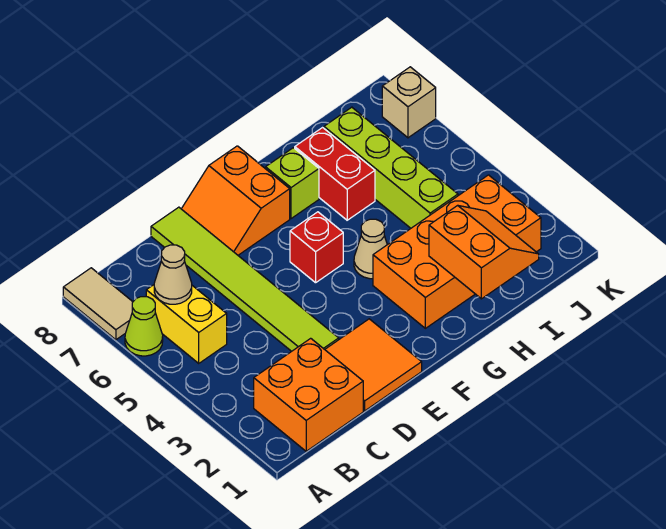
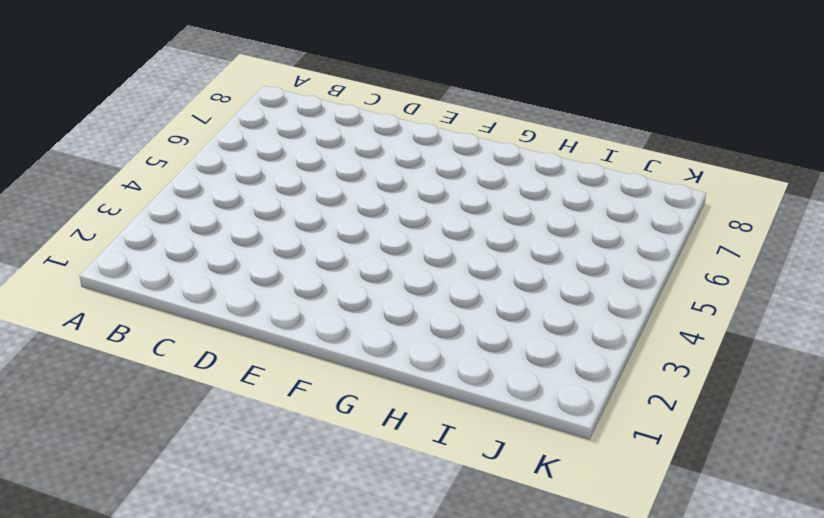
none -> lime cone A6 level 1
none -> tan tile A7:A8 level 1
none -> orange brick B1:C2 level 1

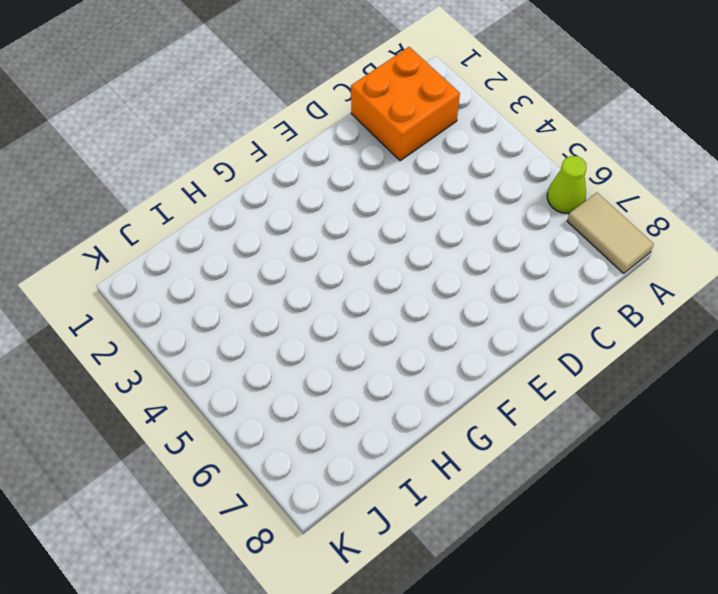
none -> yellow brick B5:B6 level 1
none -> orange tile D1:E2 level 1
none -> lime tile D3:D8 level 1

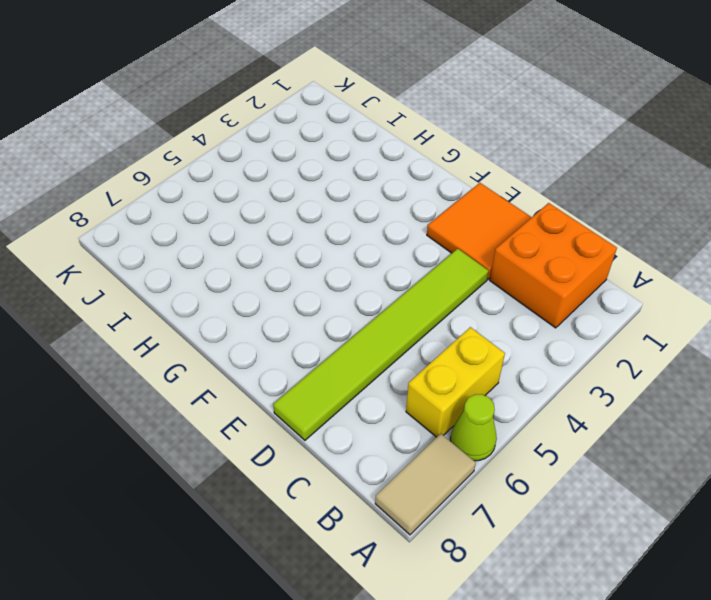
none -> orange slope E7:F8 level 1 top F
none -> red brick F5 level 1
none -> orange brick G2:J3 level 1

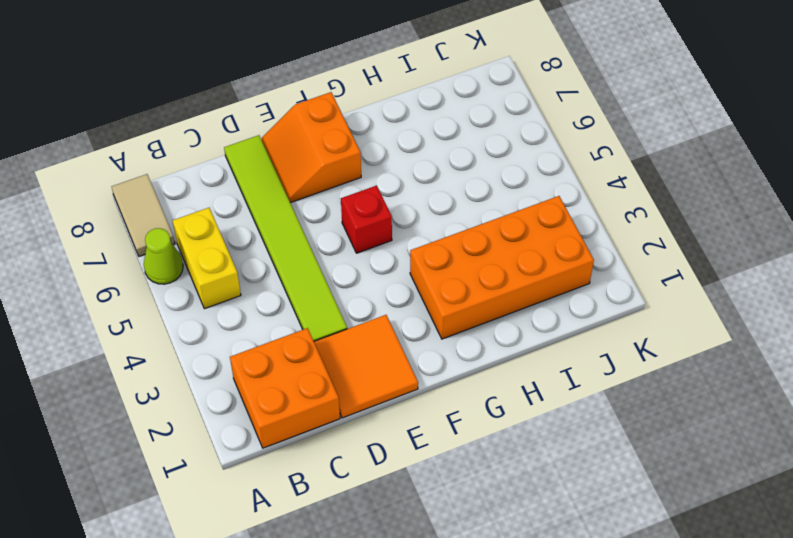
none -> tan cone G4 level 1
none -> lime brick G7 level 1
none -> red brick H6:H7 level 1

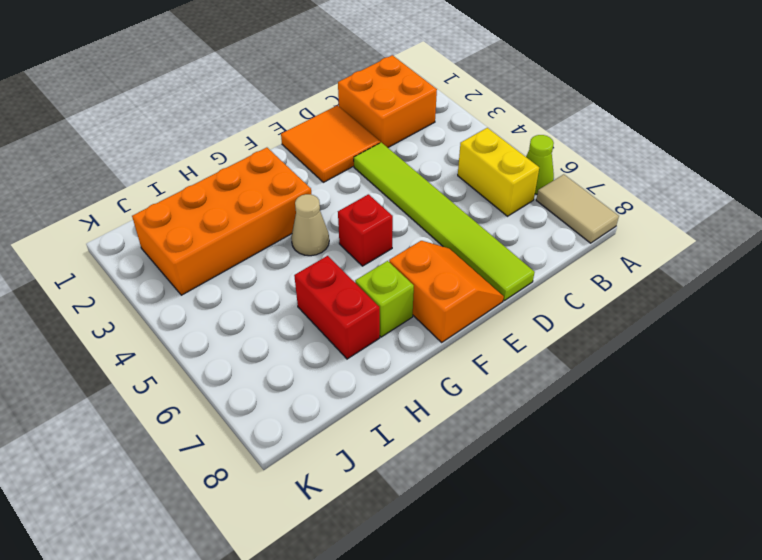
none -> lime brick I4:I7 level 1
none -> tan brick K7 level 1
none -> tan cone B6 level 2

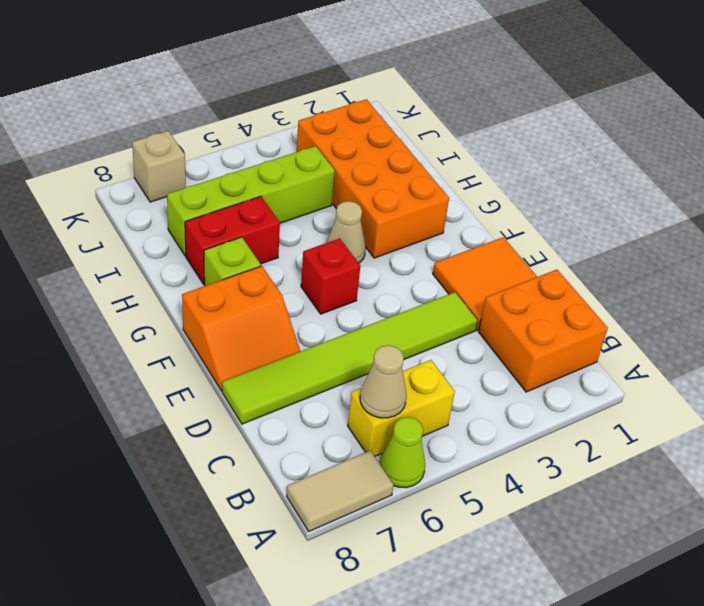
none -> orange slope H1:I2 level 2 top H

